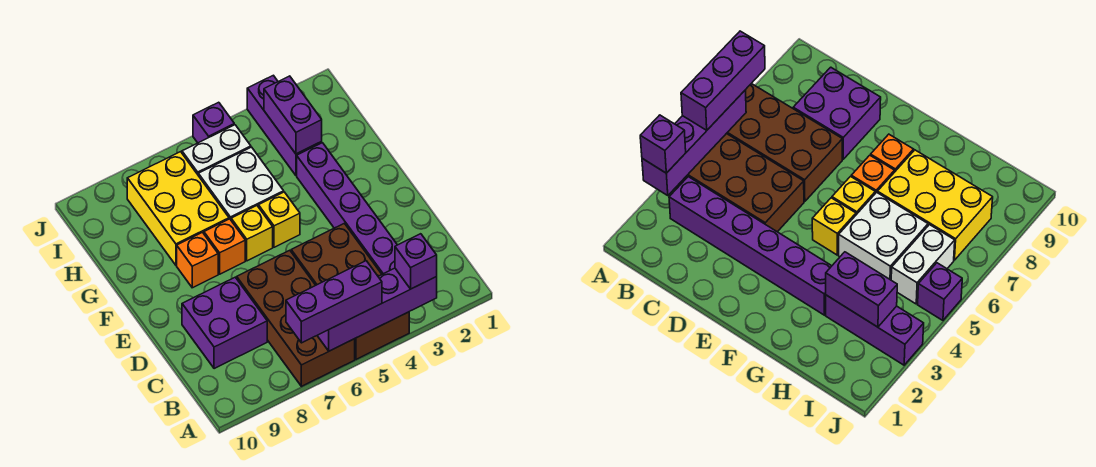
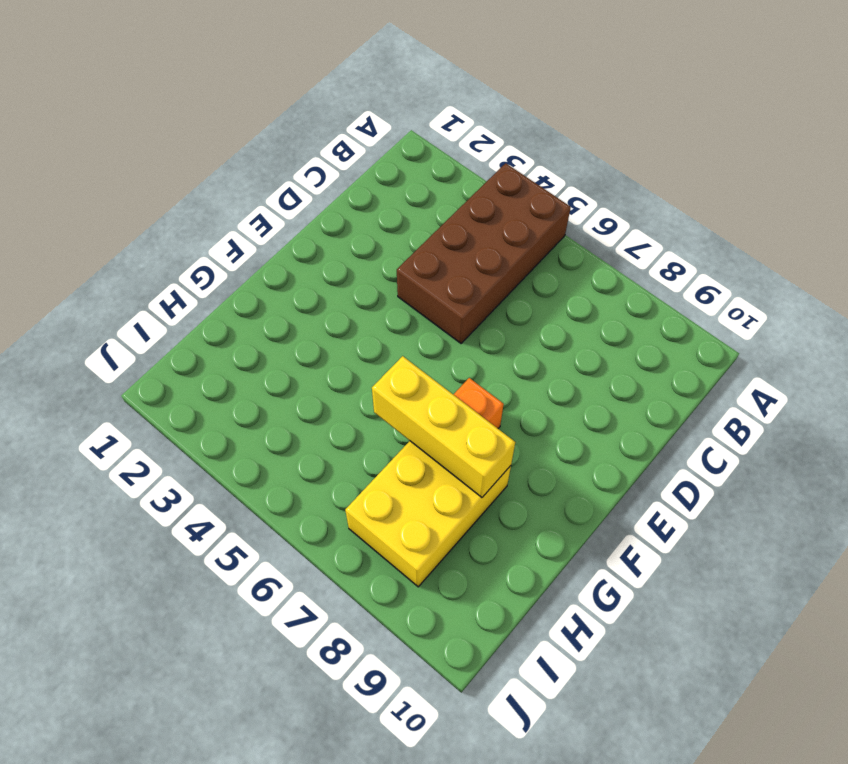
yellow brick G6:G8 level 2 -> none
none -> brown brick A6:D7 level 1
none -> purple brick B3:G3 level 1
none -> purple brick C8:D9 level 1

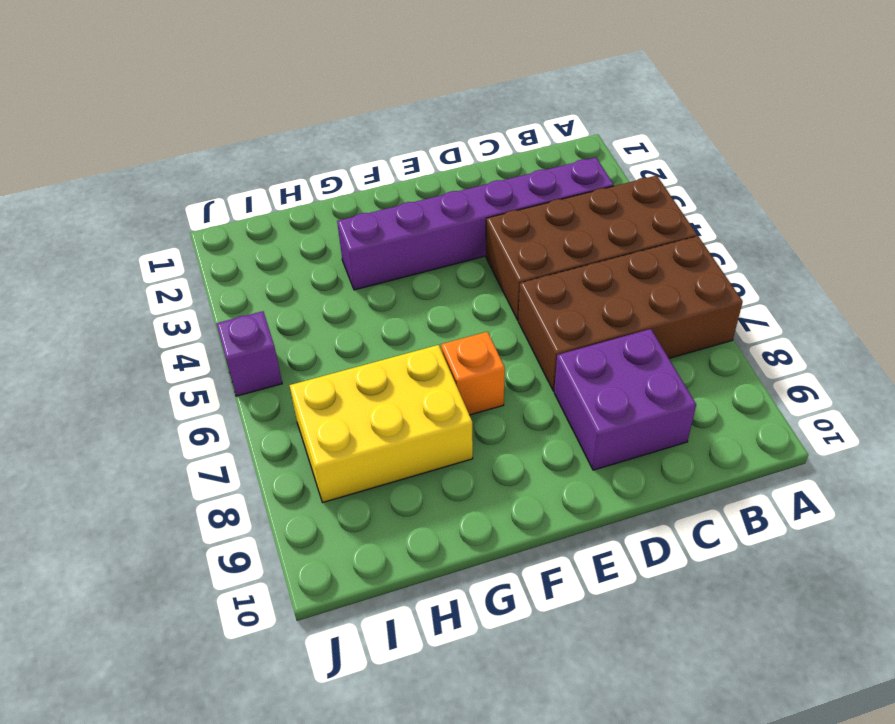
none -> yellow brick F5 level 1
none -> yellow brick F6 level 1
none -> orange brick F8 level 1

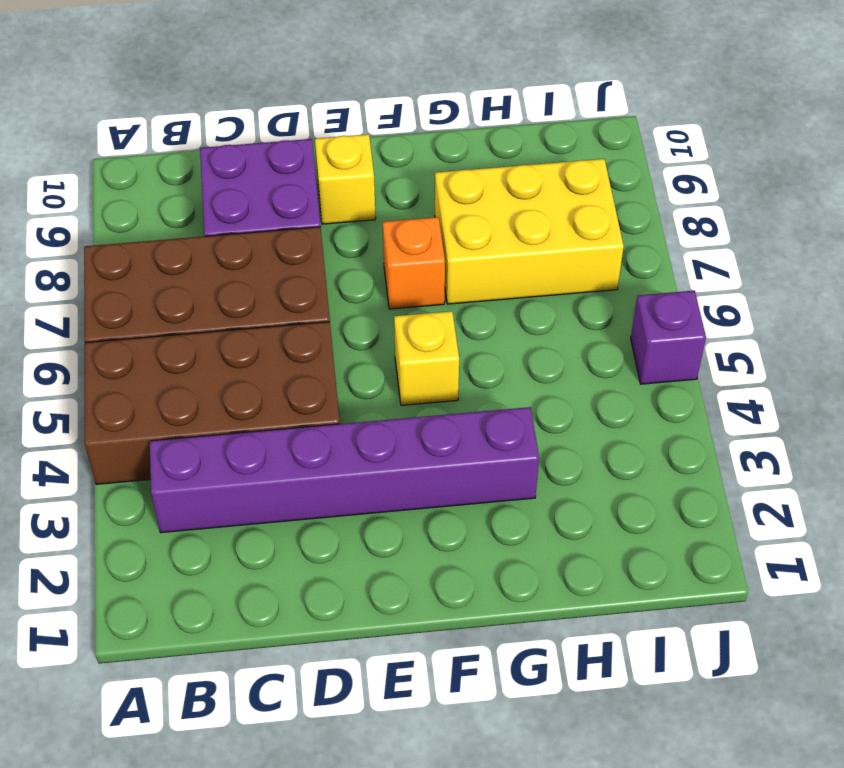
yellow brick E9 level 1 -> yellow brick F6 level 1
none -> orange brick F8 level 1
none -> white brick G5:H6 level 1
none -> purple brick H3:J3 level 1

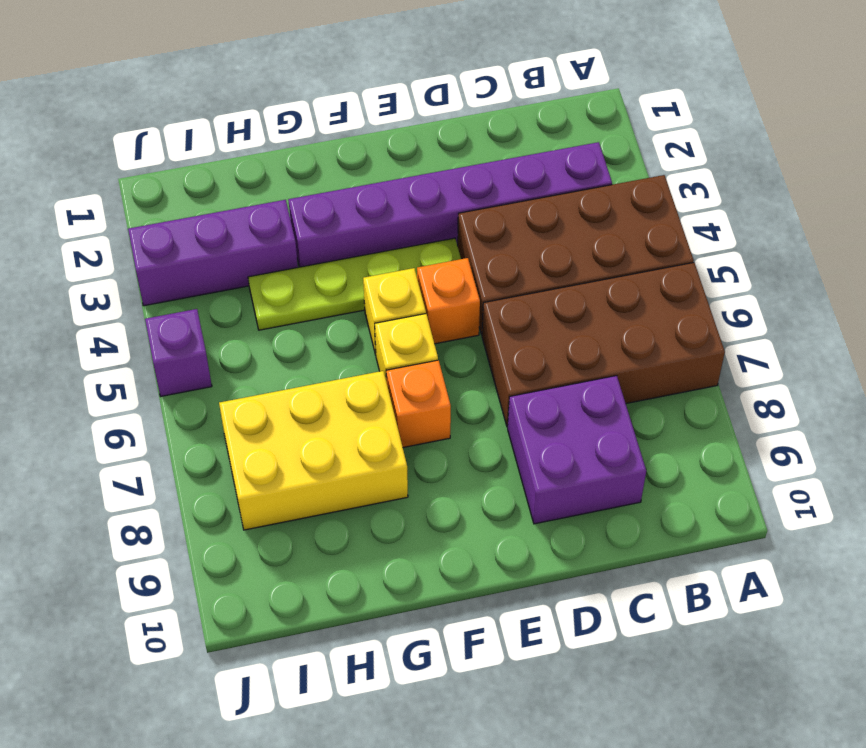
lime plate E4:H4 level 1 -> none
orange brick E5 level 1 -> orange brick F8 level 1
none -> white brick G5:H6 level 1
none -> white brick I5:I6 level 1
none -> purple brick A3:A6 level 2

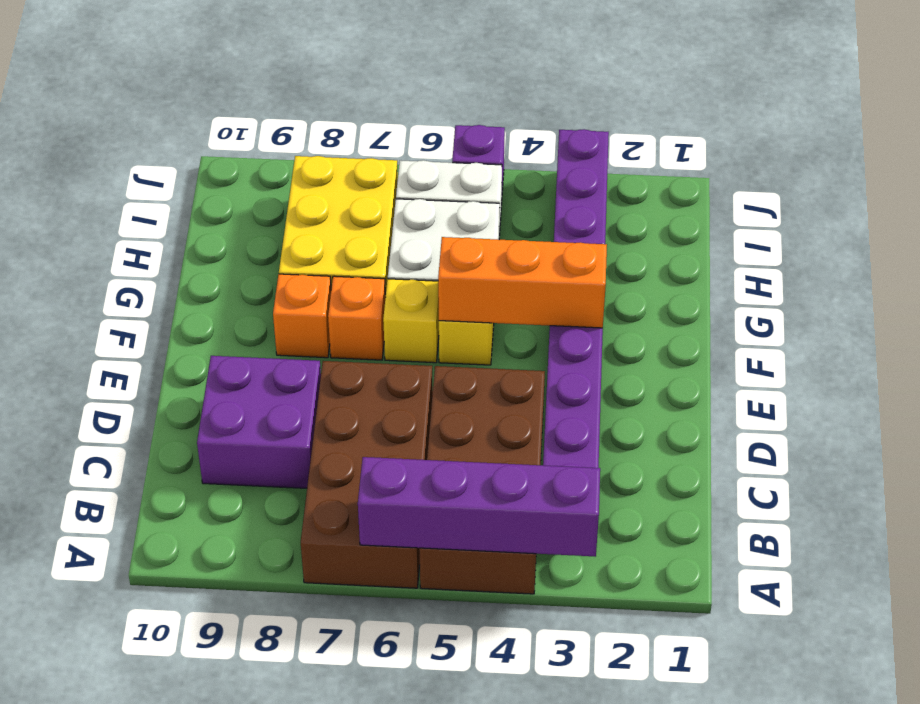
orange brick F3:F5 level 2 -> none
none -> purple brick H3:I3 level 2
none -> purple brick A3 level 3
none -> purple brick A5:A7 level 3

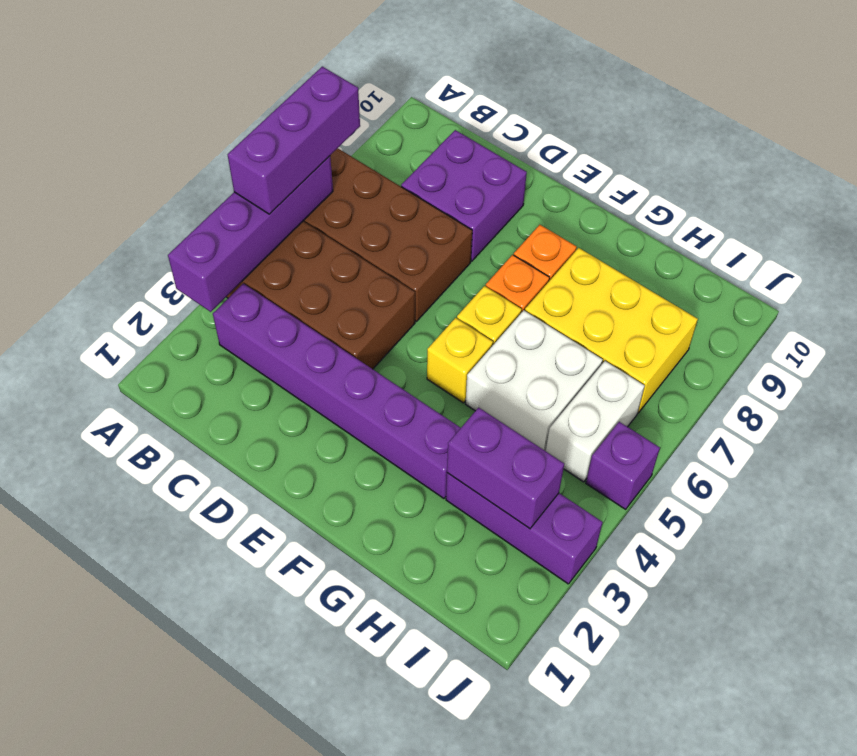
none -> purple brick A3 level 3

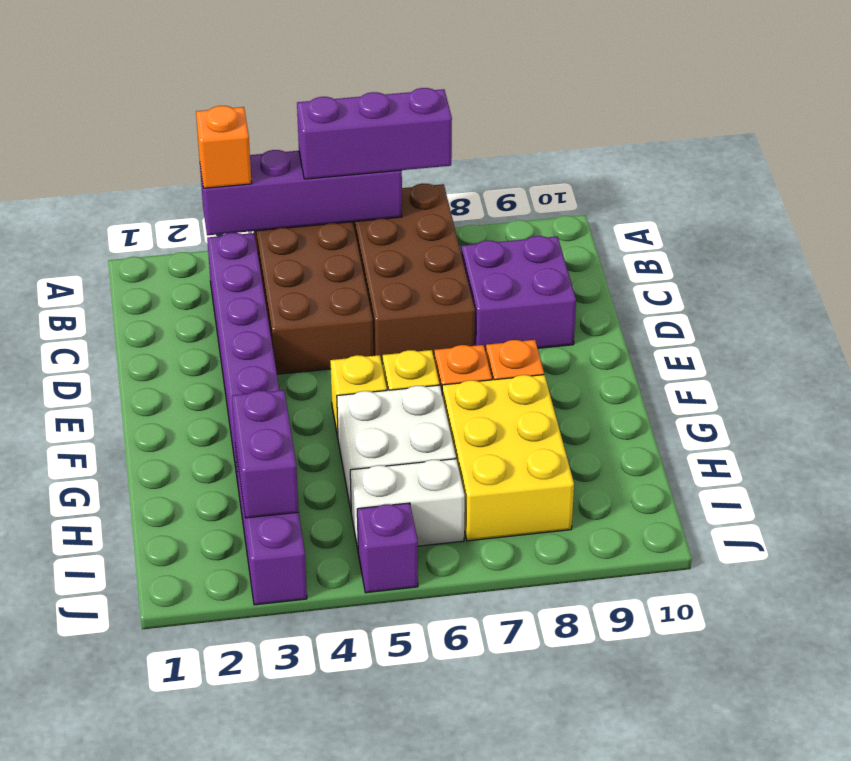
orange brick A3 level 3 -> purple brick A3 level 3

